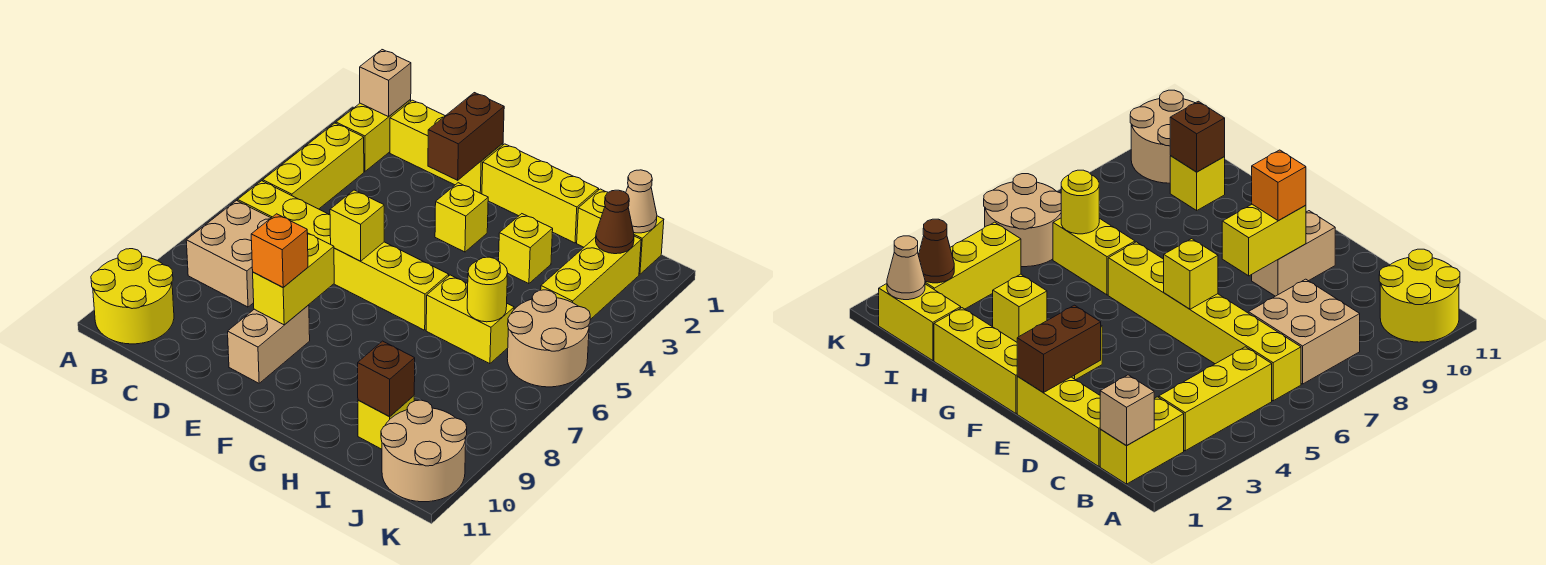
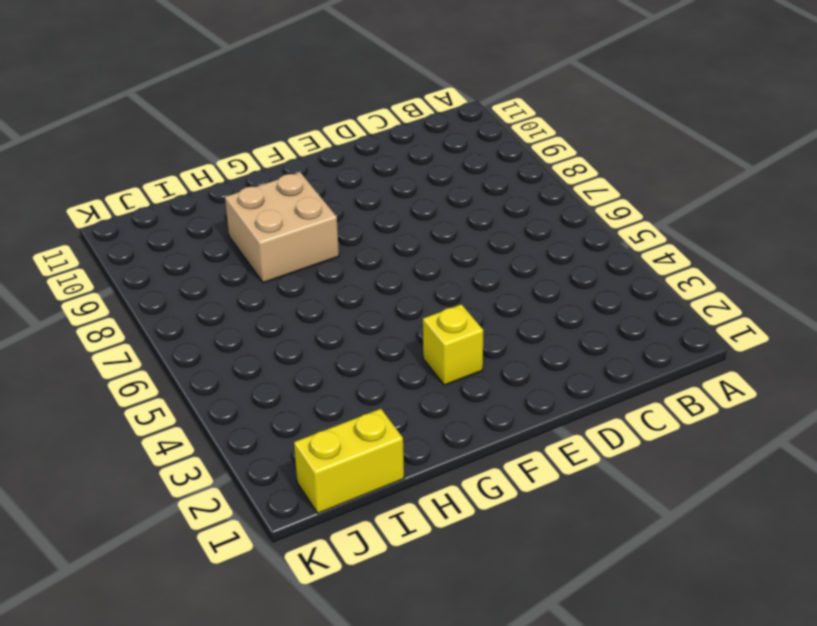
tan brick G8:H9 level 1 -> tan brick B7:C8 level 1
none -> yellow round brick A10:B11 level 1
none -> yellow brick B1:B2 level 1
none -> yellow brick B3:B5 level 1

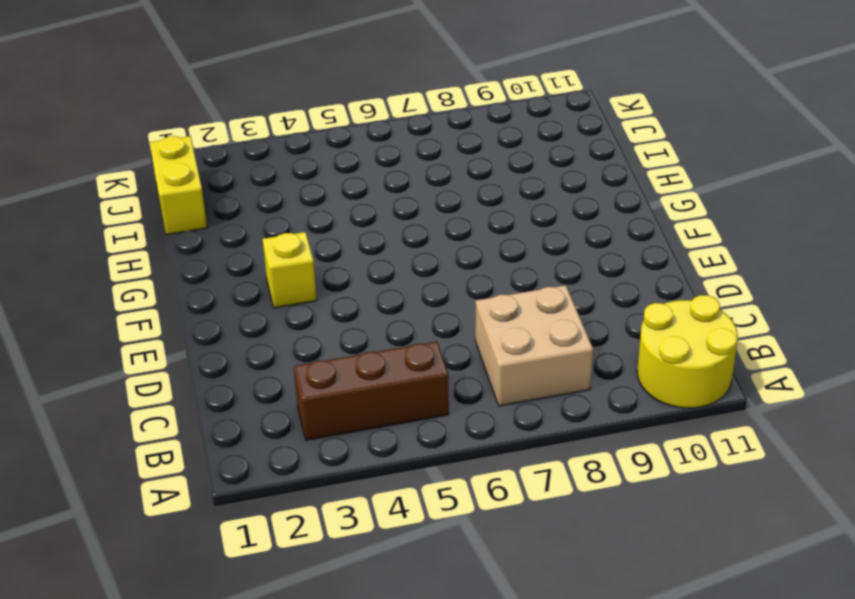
brown brick B3:B5 level 1 -> yellow brick B3:B5 level 1
none -> yellow brick B1:B2 level 1
none -> yellow brick B6:G6 level 1
none -> yellow brick C1:E1 level 1

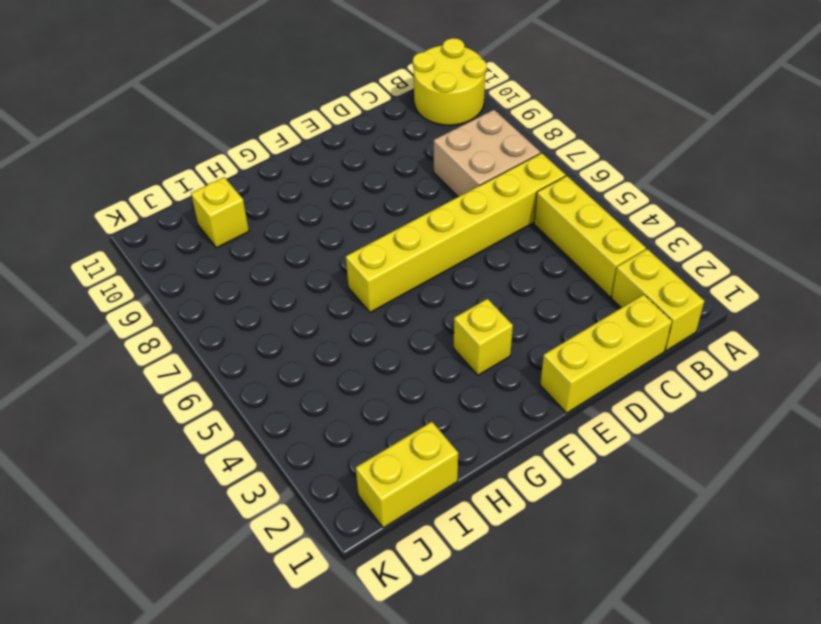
none -> tan brick E9:E10 level 1
none -> yellow brick F1:H1 level 1
none -> yellow brick H3 level 1

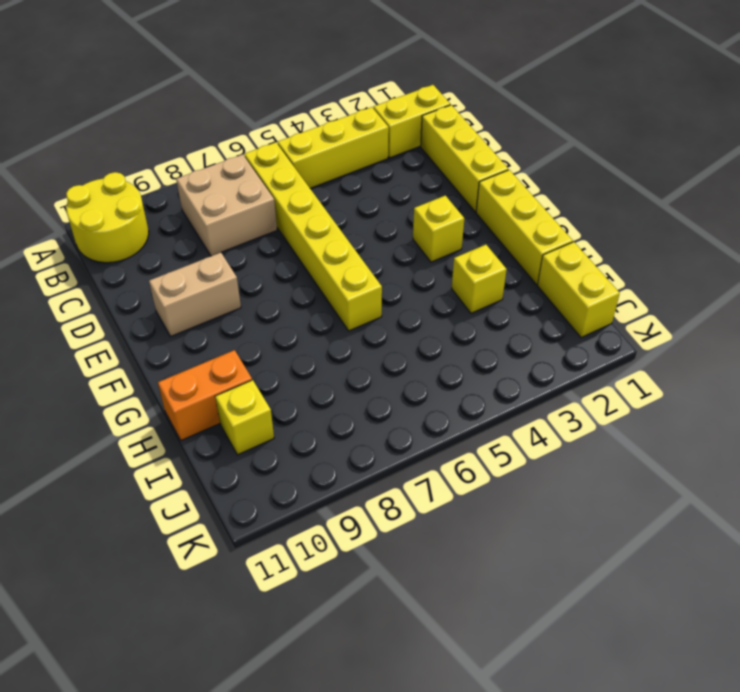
orange brick H10:H11 level 1 -> none
none -> yellow brick H6:I6 level 1
none -> yellow brick J2:J4 level 1
none -> tan round brick J5:K6 level 1

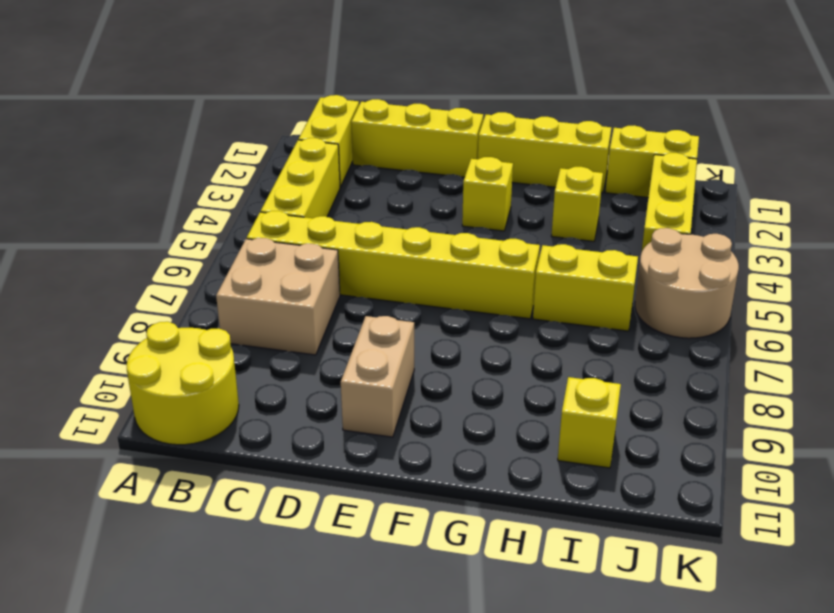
none -> tan round brick J10:K11 level 1
none -> tan brick B1 level 2
none -> brown brick E1:E2 level 2

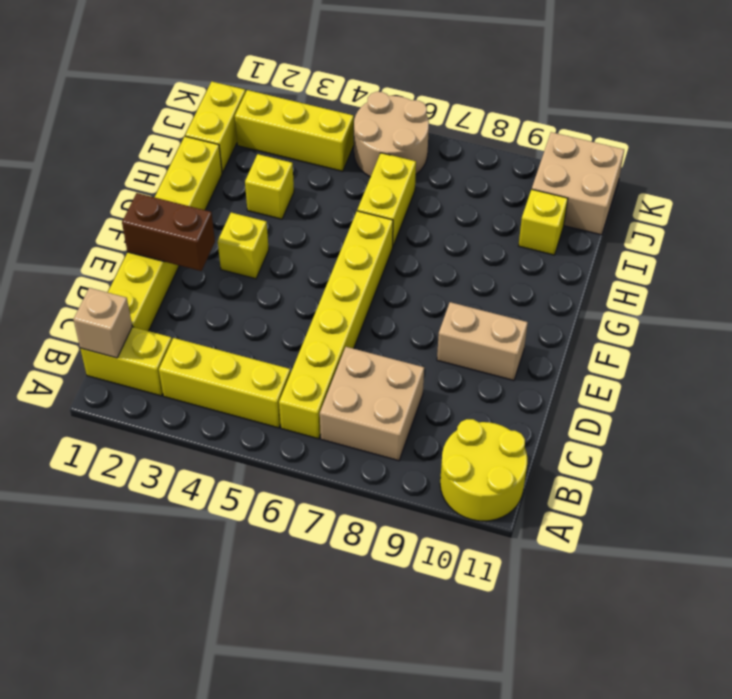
tan brick J10:K11 level 1 -> tan round brick J10:K11 level 1
none -> yellow brick E6 level 2
none -> yellow brick E8:E9 level 2
none -> yellow round brick I6 level 2

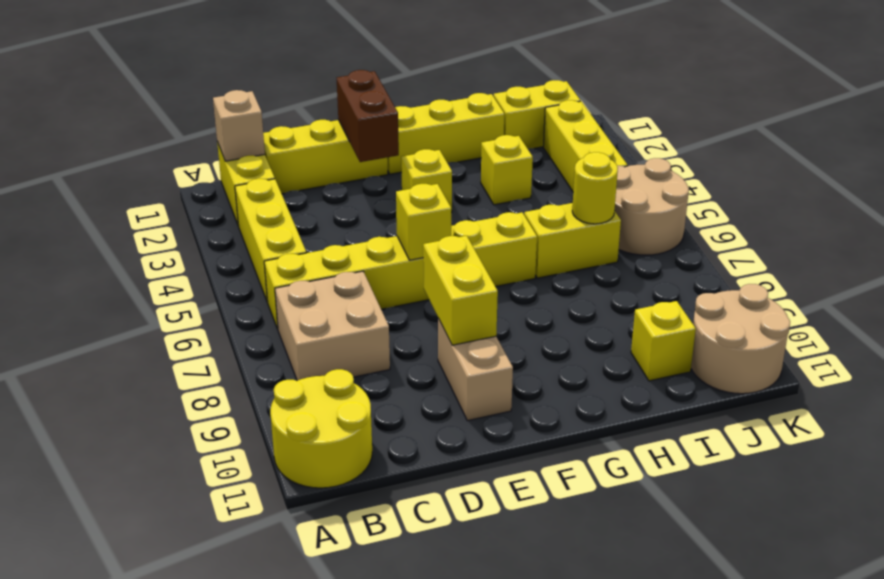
none -> brown brick I10 level 2
none -> tan cone J1 level 2
none -> brown cone J2 level 2

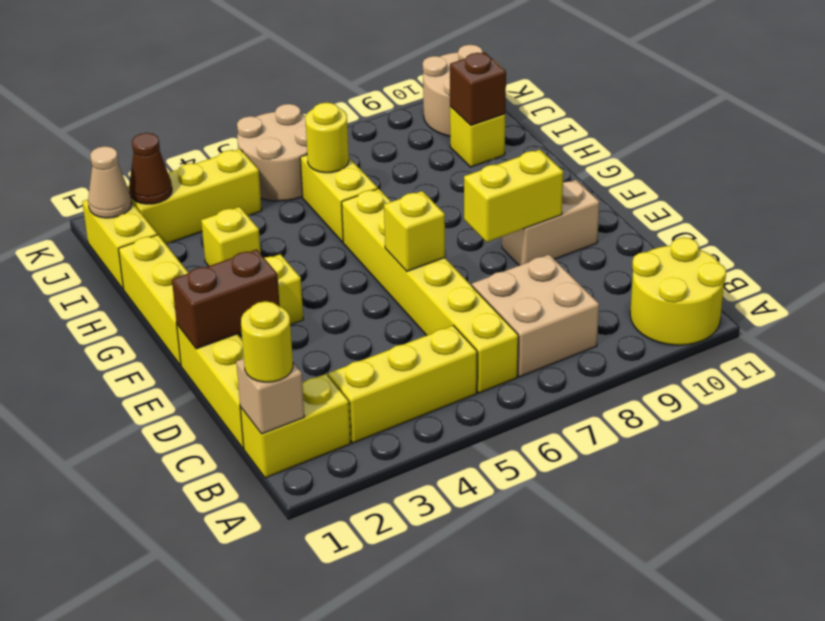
yellow round brick B1 level 3 -> none
none -> orange brick E9 level 3

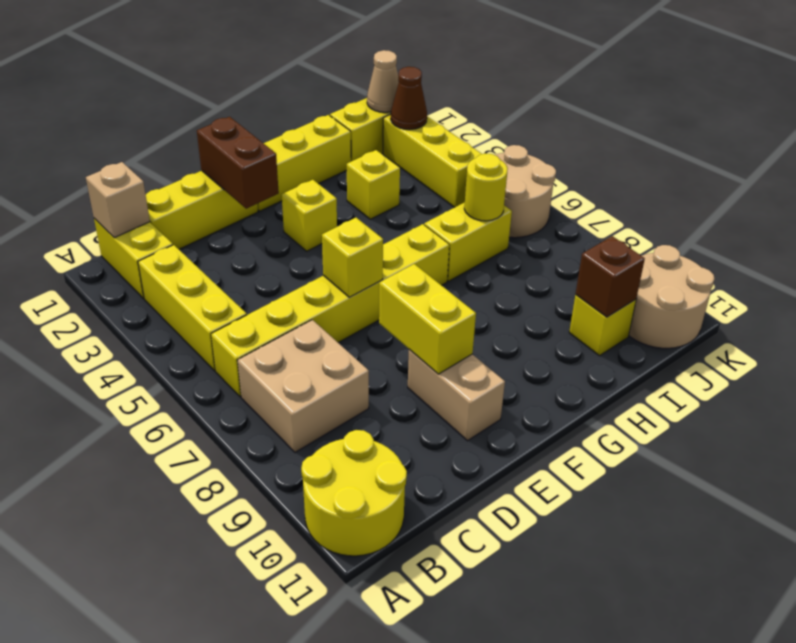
none -> orange brick E9 level 3

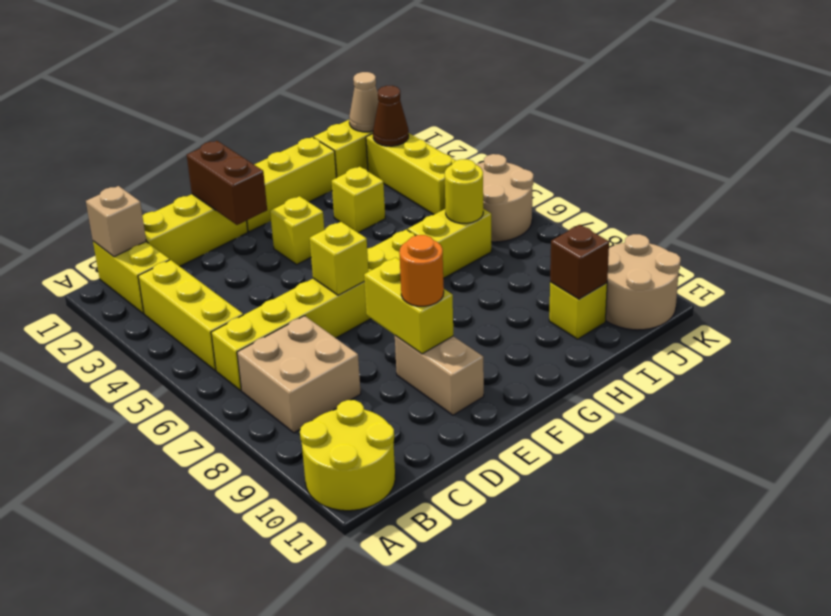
orange round brick E9 level 3 -> orange brick E9 level 3

